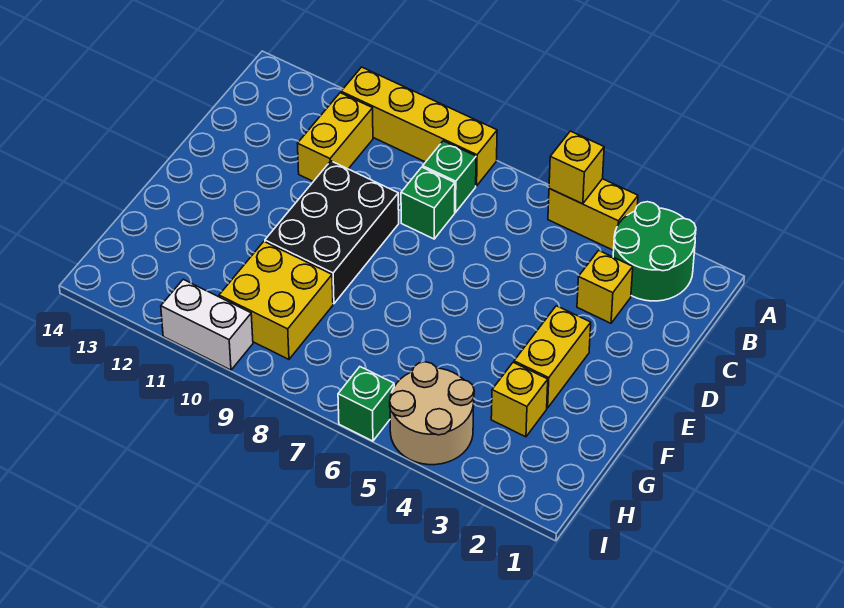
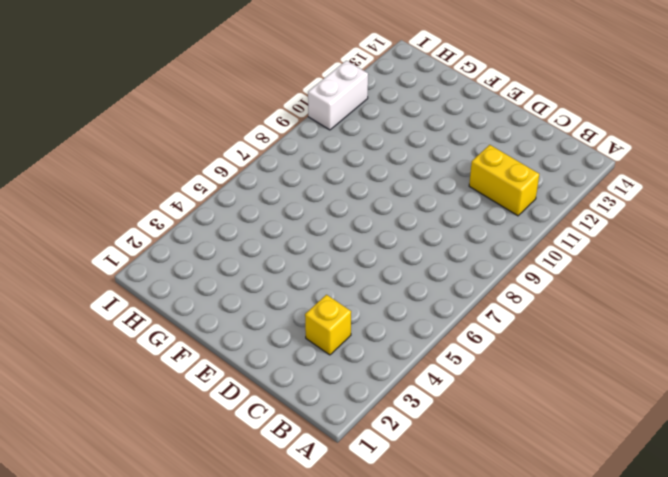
none -> green round brick A2:B3 level 1
none -> yellow brick A4:A5 level 1
none -> yellow brick A8:A11 level 1

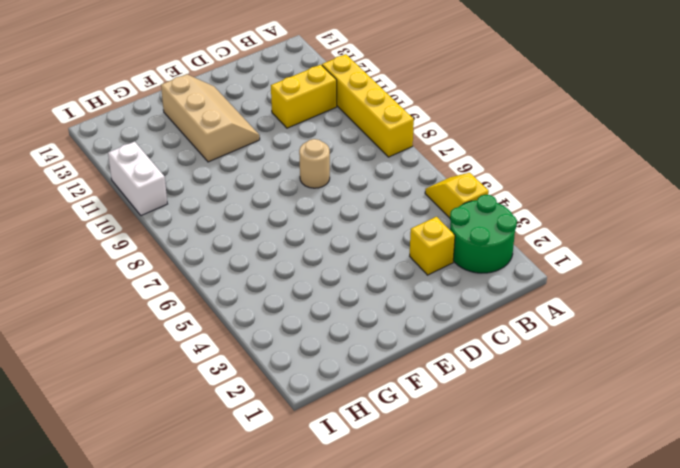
yellow slope A4:A5 level 1 top 4 -> yellow brick A4:A5 level 1
tan round brick D8 level 1 -> none
tan slope E11:F13 level 1 top F -> none
none -> green brick B8 level 1
none -> green brick C8 level 1
none -> black brick D9:F10 level 1

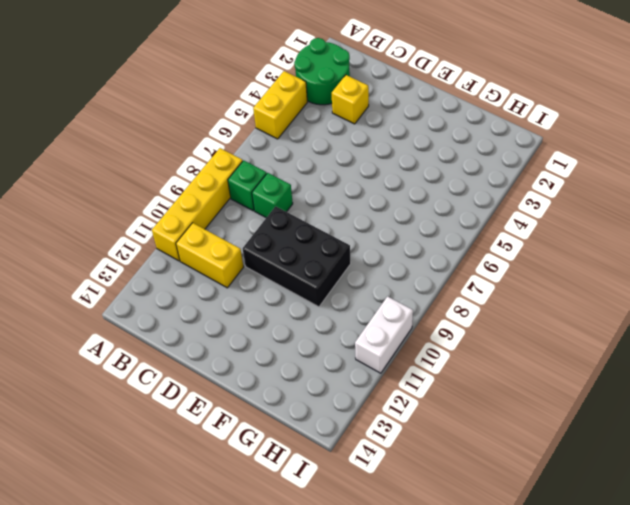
none -> yellow brick E3:F3 level 1
none -> yellow brick G3 level 1
none -> yellow brick G9:H10 level 1

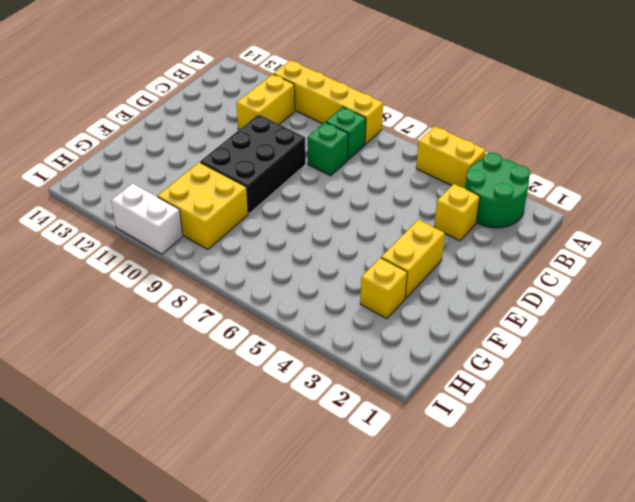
none -> tan round brick H4:I5 level 1
none -> green brick I6 level 1
none -> yellow brick A5 level 2

